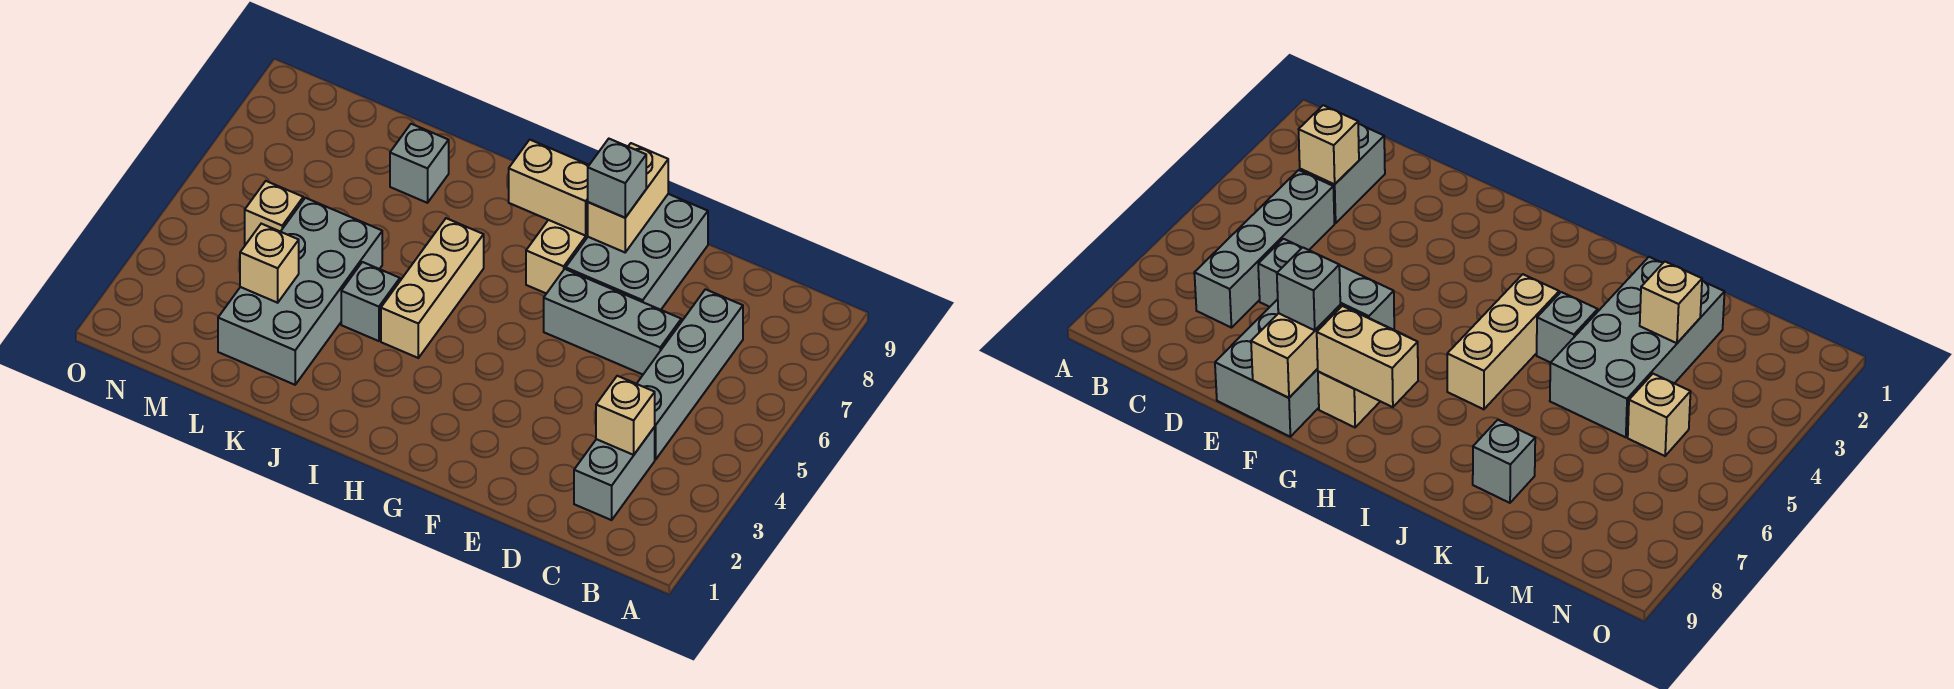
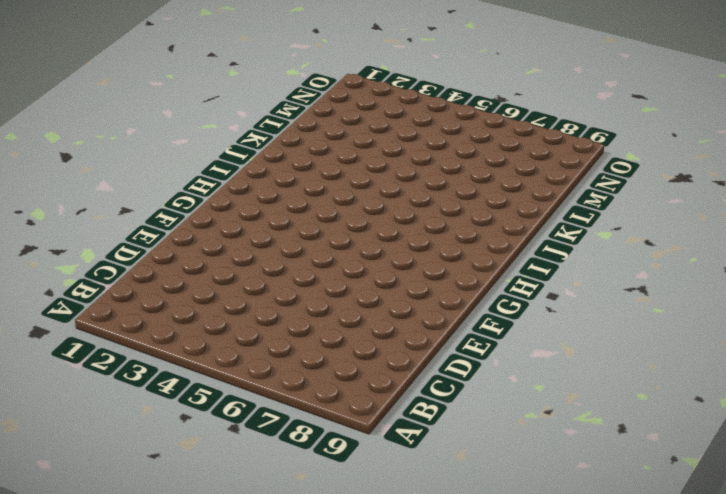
none -> grey brick C2:C3 level 1
none -> grey brick C4:C7 level 1
none -> grey brick D6:F6 level 1

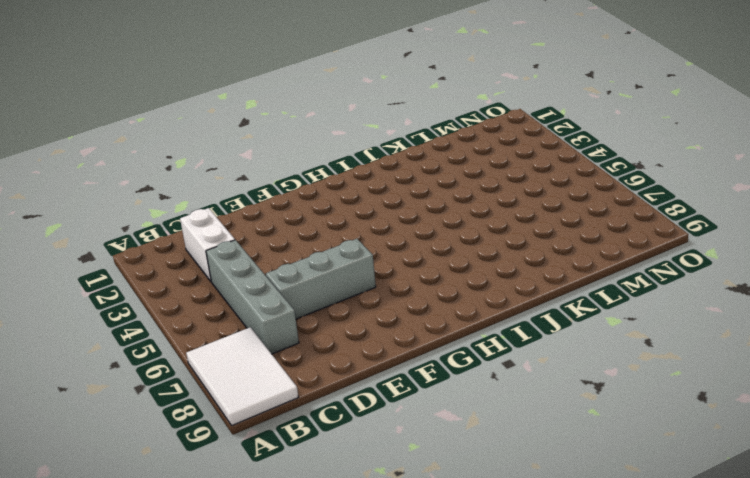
white tile A7:B9 level 1 -> none
white brick C2:C3 level 1 -> grey brick C2:C3 level 1
none -> grey brick E7:F9 level 1
none -> tan brick G7:G8 level 1
none -> tan brick I4:I6 level 1

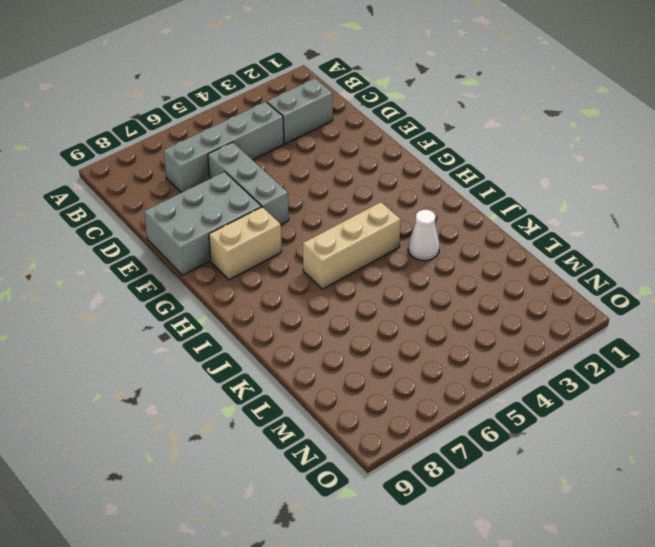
white cone J3 level 1 -> none
none -> grey brick J4 level 1
none -> grey brick K2:L5 level 1
none -> grey brick K8 level 1

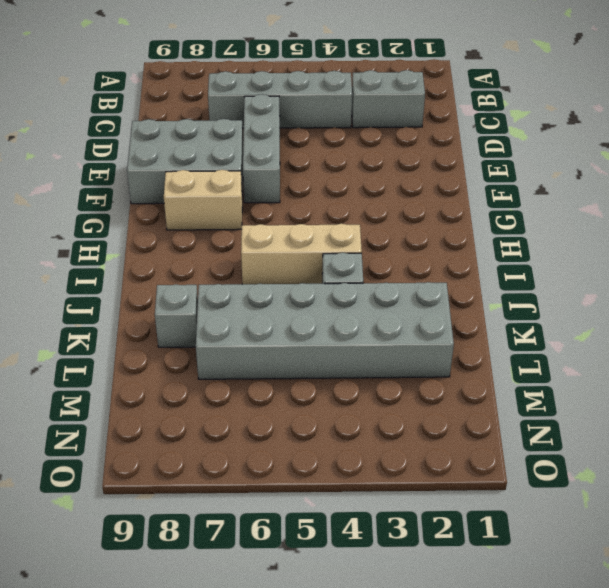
grey brick K2:L7 level 1 -> grey brick K2:L5 level 1
none -> tan brick M5 level 1
none -> tan brick C3 level 2
none -> tan brick F8:F9 level 2

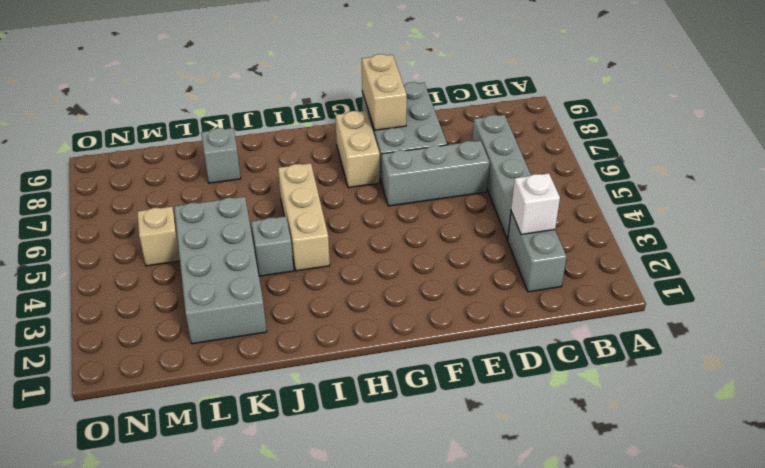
white brick C3 level 2 -> tan brick C3 level 2
none -> tan brick G8:H8 level 2
none -> tan brick L3 level 2
none -> grey brick F8 level 3

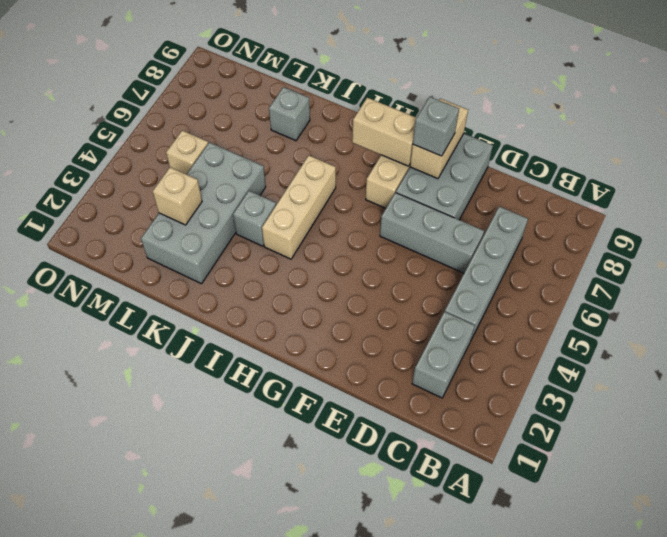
none -> tan brick C3 level 2

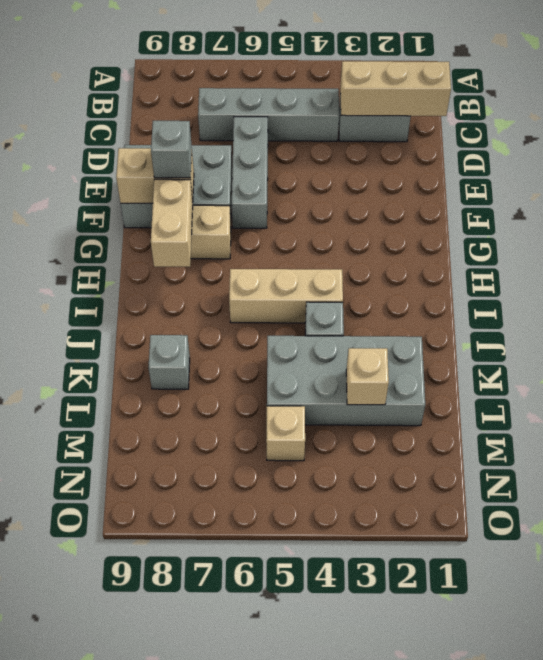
tan brick C1:C3 level 2 -> tan brick C3 level 2

